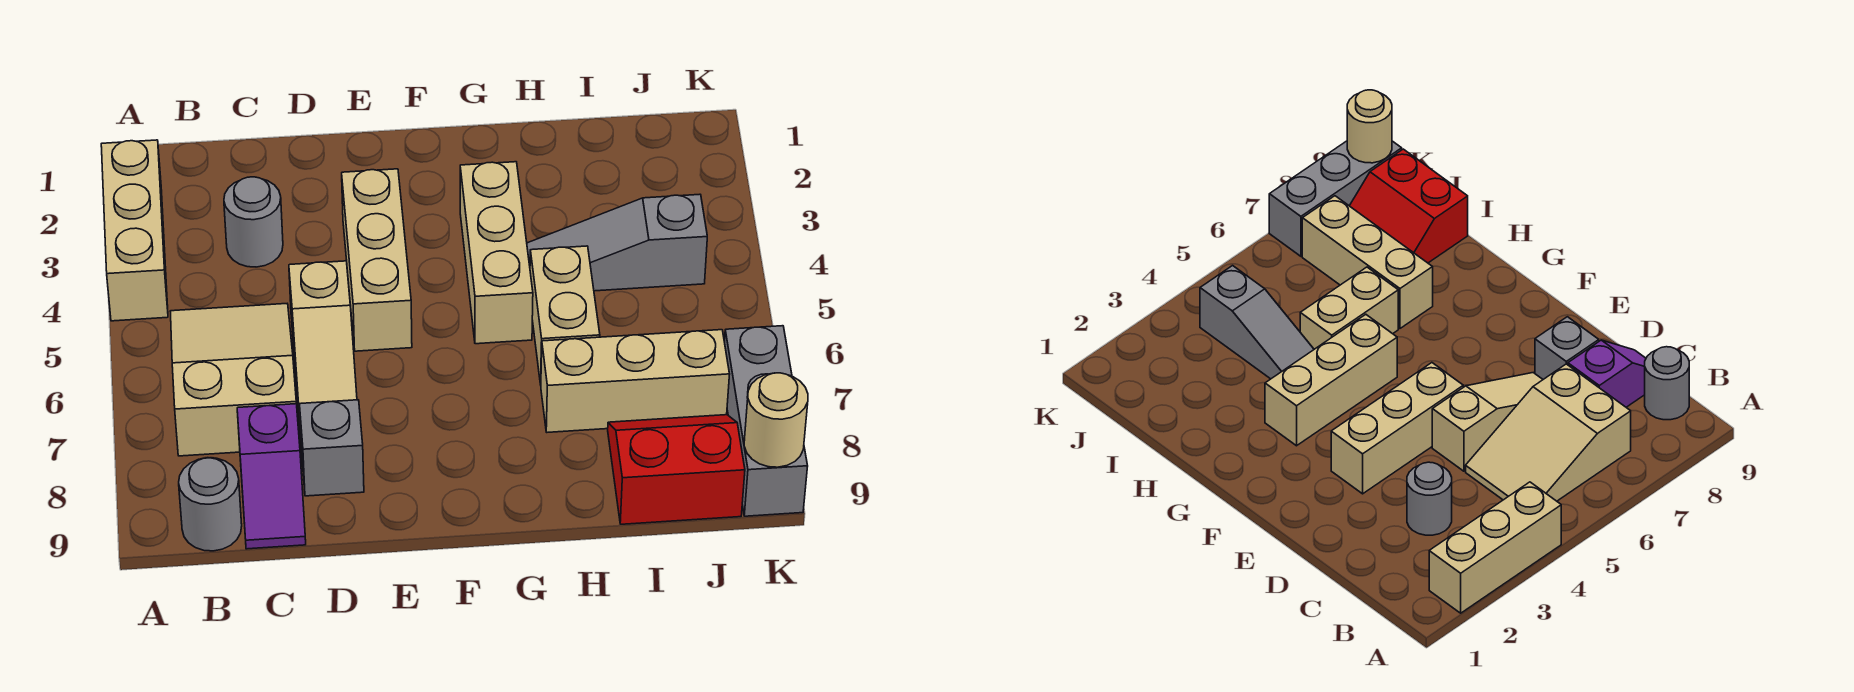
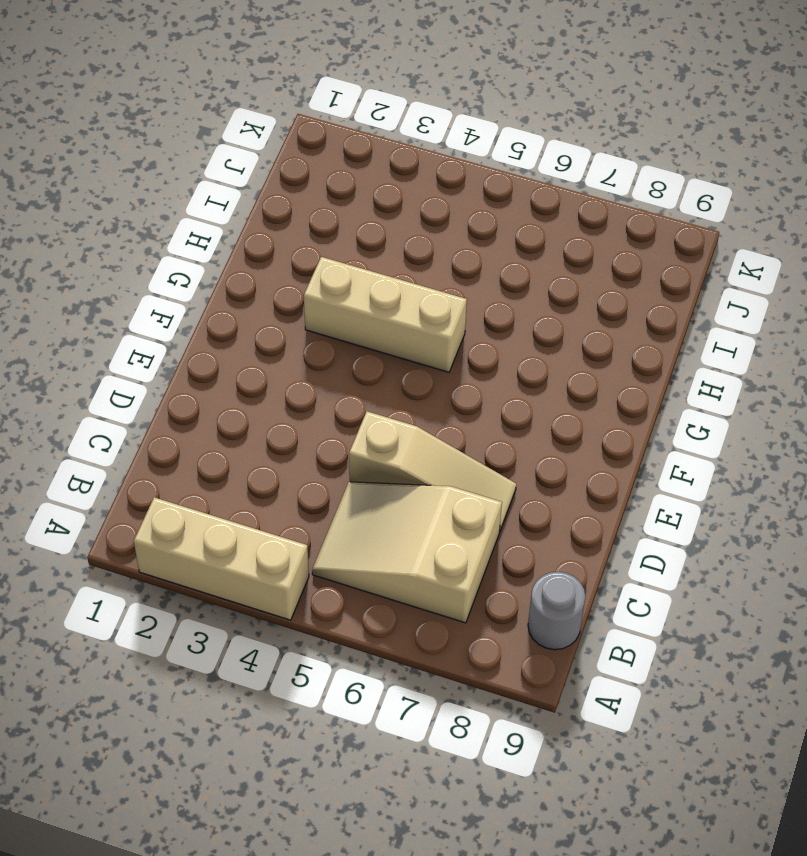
none -> grey round brick C3 level 1
none -> purple slope C8:C9 level 1 top 8
none -> grey brick D8 level 1

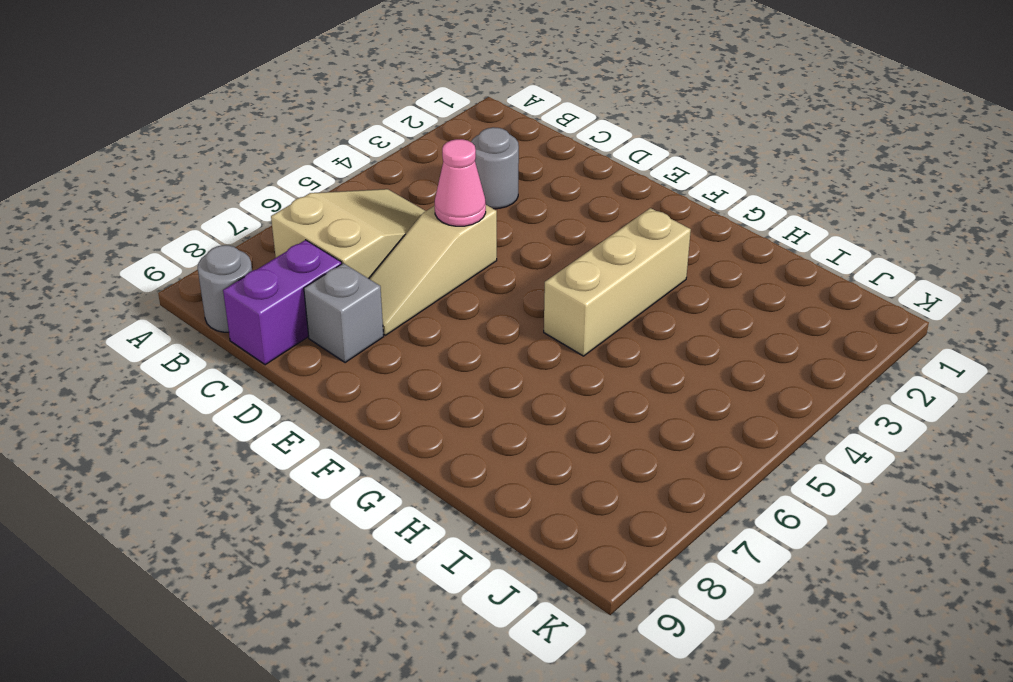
purple brick C8:C9 level 1 -> purple slope C8:C9 level 1 top 8
pink cone D5 level 2 -> none
none -> tan brick A2:A4 level 1
none -> tan brick E3:E5 level 1
none -> grey slope H4:J4 level 1 top J

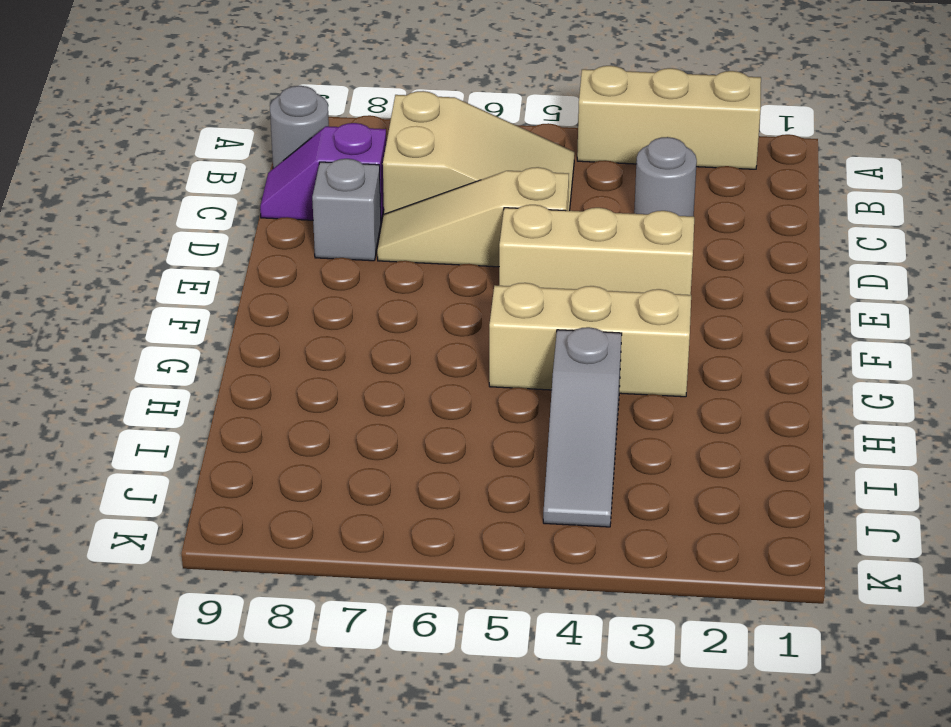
grey slope H4:J4 level 1 top H -> grey slope H4:J4 level 1 top J
none -> tan brick H5:H6 level 1
none -> tan brick H7:J7 level 1
none -> red slope I8:J9 level 1 top 9

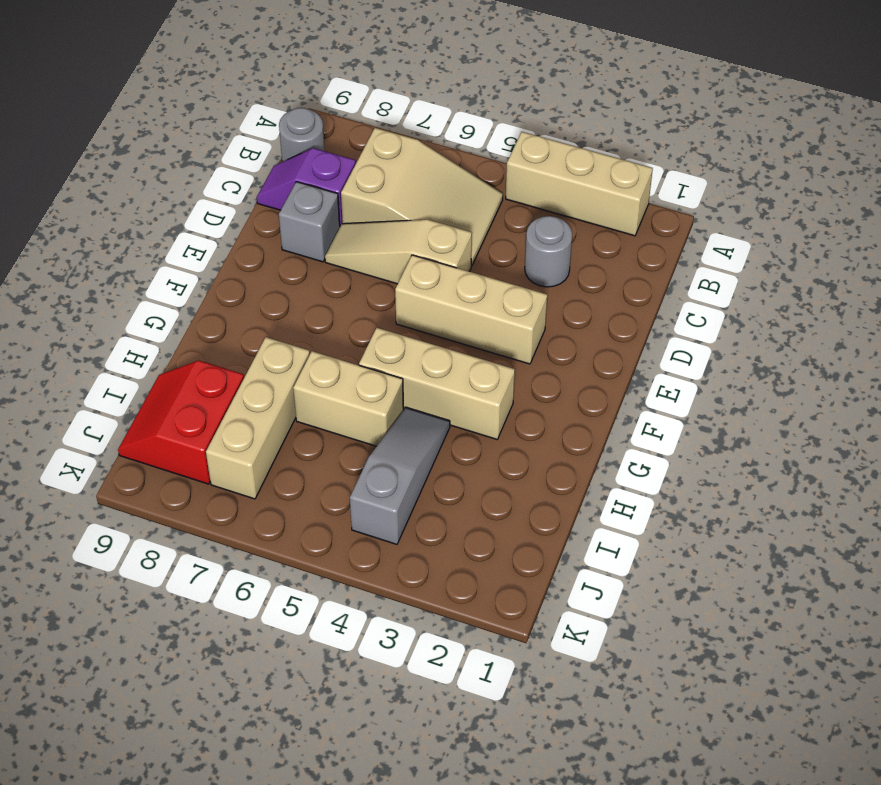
red slope I8:J9 level 1 top 8 -> red slope I8:J9 level 1 top 9
none -> grey brick K7:K9 level 1
none -> tan round brick K9 level 2

